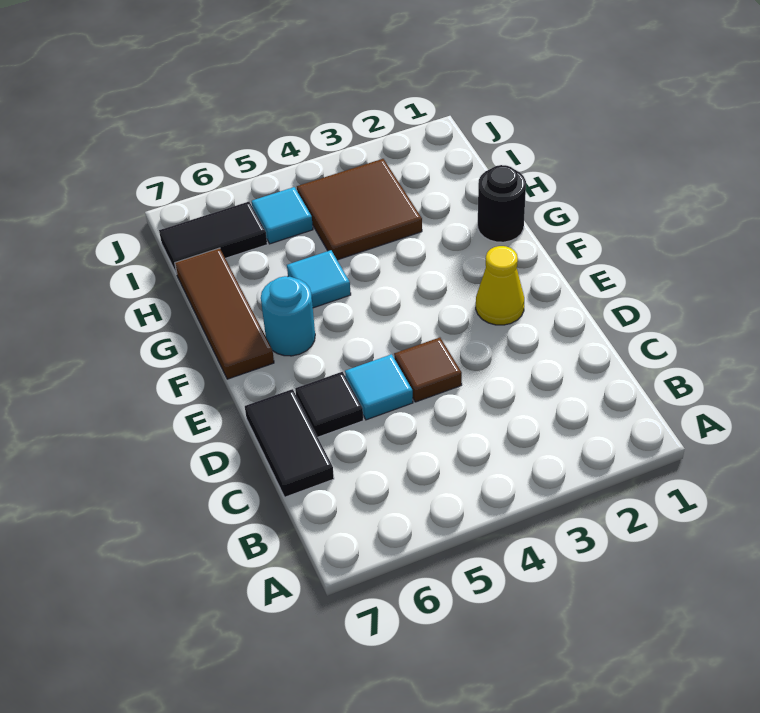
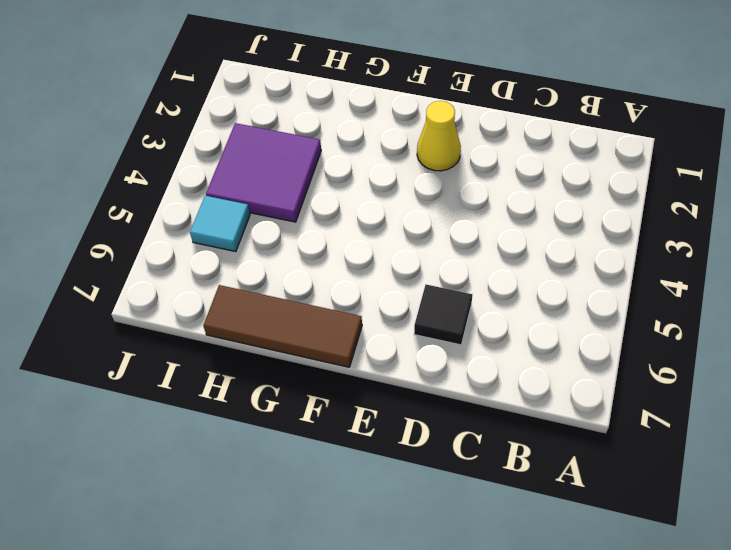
purple tile H3:I4 level 1 -> brown tile H3:I4 level 1
none -> black tile C7:D7 level 1
none -> brown tile D4 level 1
none -> cyan tile D5 level 1

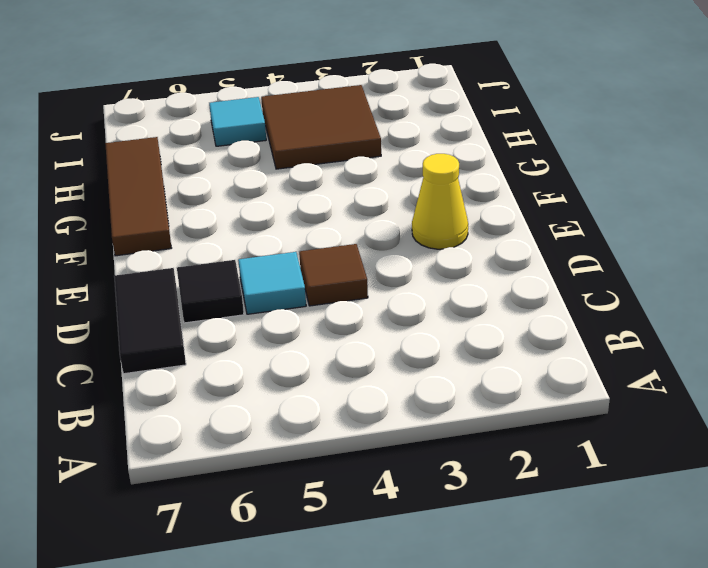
none -> cyan round brick F6 level 1
none -> black round brick G1 level 1
none -> cyan tile G5 level 1

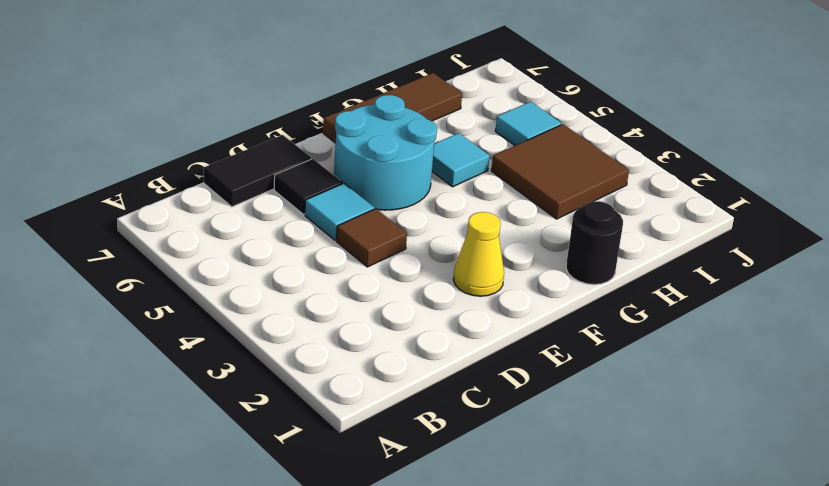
cyan round brick E5:F6 level 1 -> cyan round brick F6 level 1
none -> black tile I6:I7 level 1

